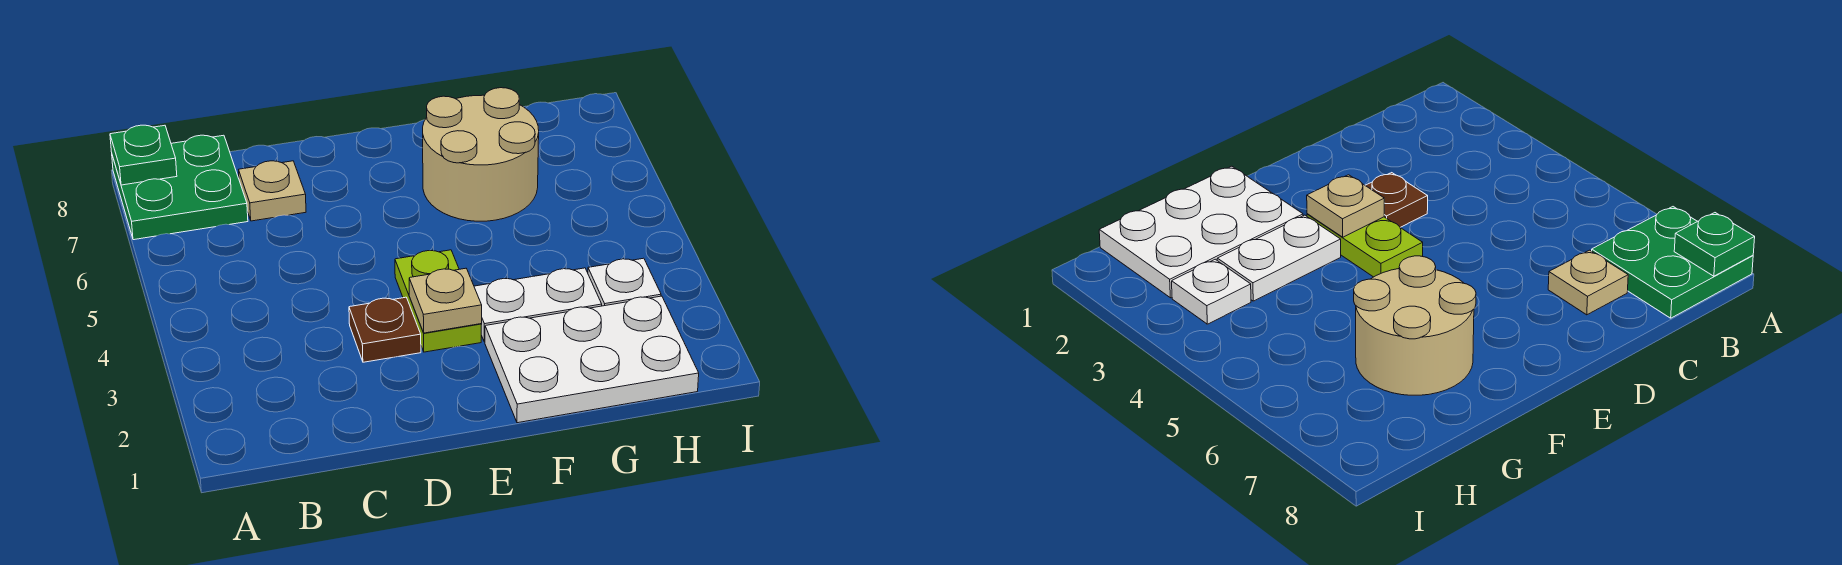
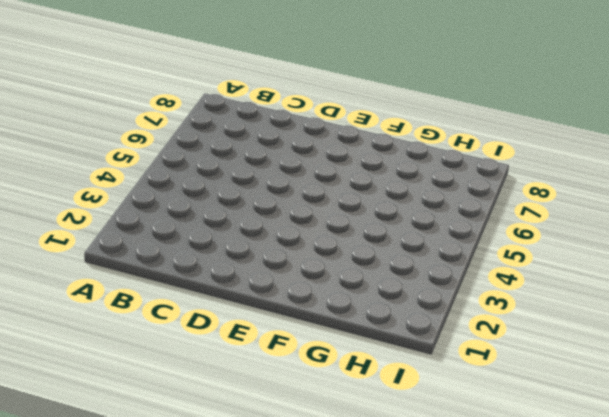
none -> green plate A7:B8 level 1
none -> tan plate C7 level 1

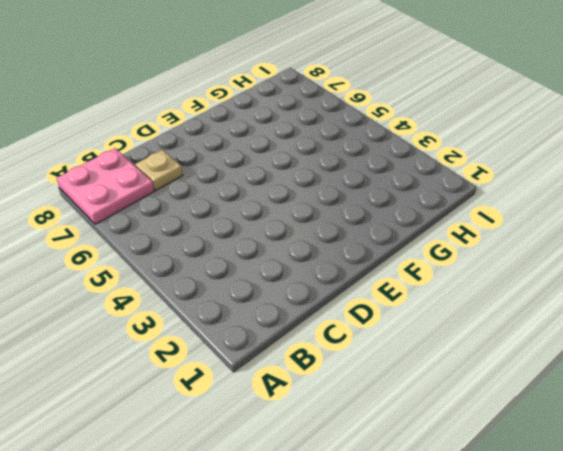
pink plate A7:B8 level 1 -> green plate A7:B8 level 1
none -> brown plate D3 level 1
none -> lime plate E3:E4 level 1

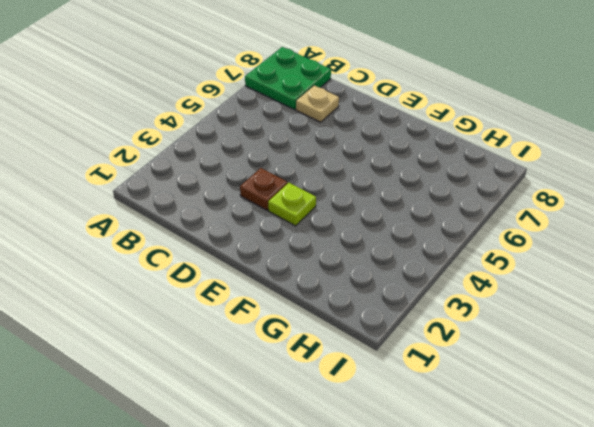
lime plate E3 level 1 -> lime plate E3:E4 level 1
none -> white plate F1:H2 level 1
none -> white plate F3:G3 level 1

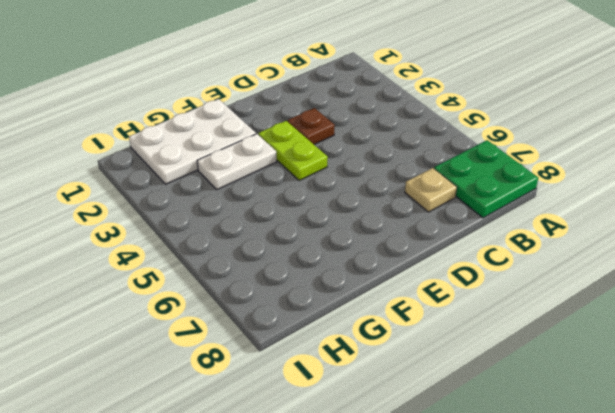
none -> tan round brick F6:G7 level 1
none -> white plate H3 level 1

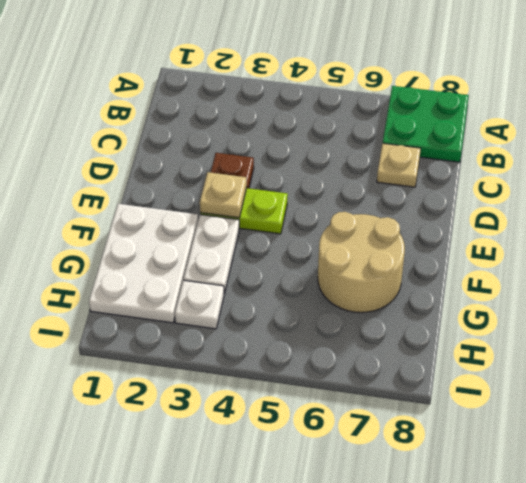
none -> green plate A8 level 2

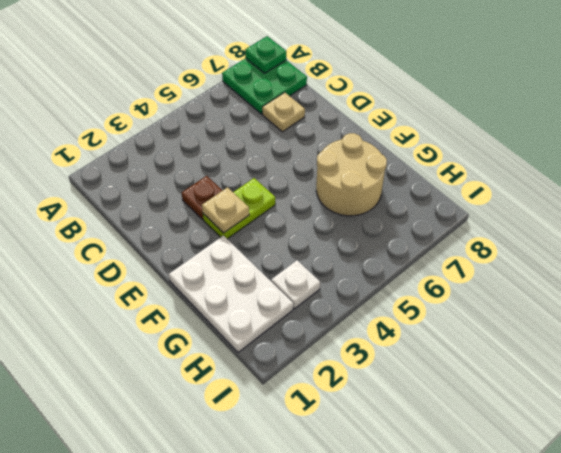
none -> white plate F3:G3 level 1

